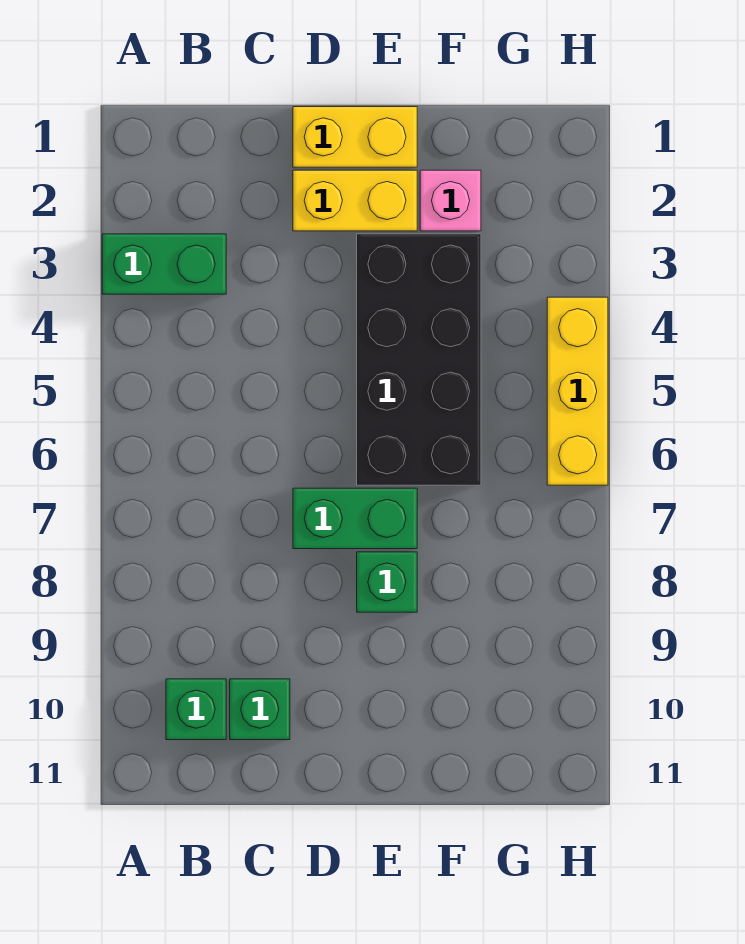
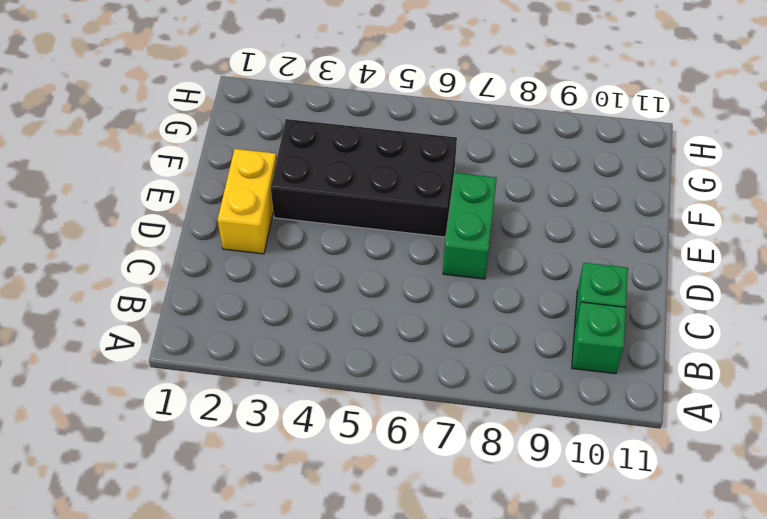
none -> green brick A3:B3 level 1
none -> yellow brick D1:E1 level 1

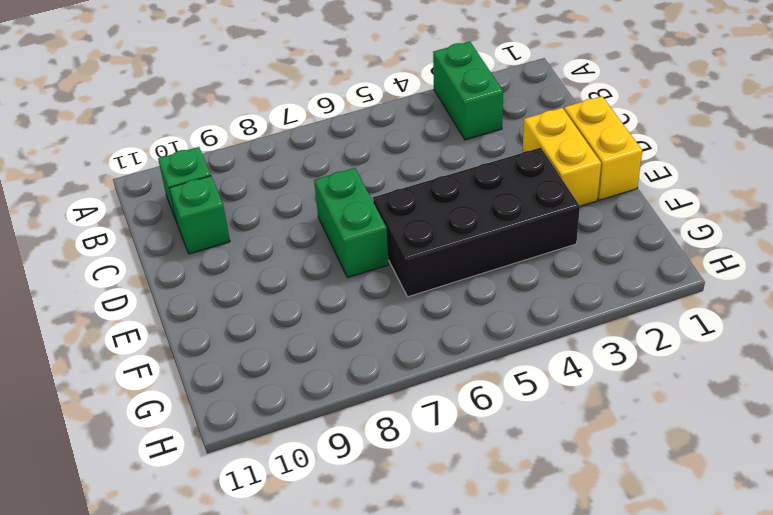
none -> green brick E8 level 1
none -> pink brick F2 level 1

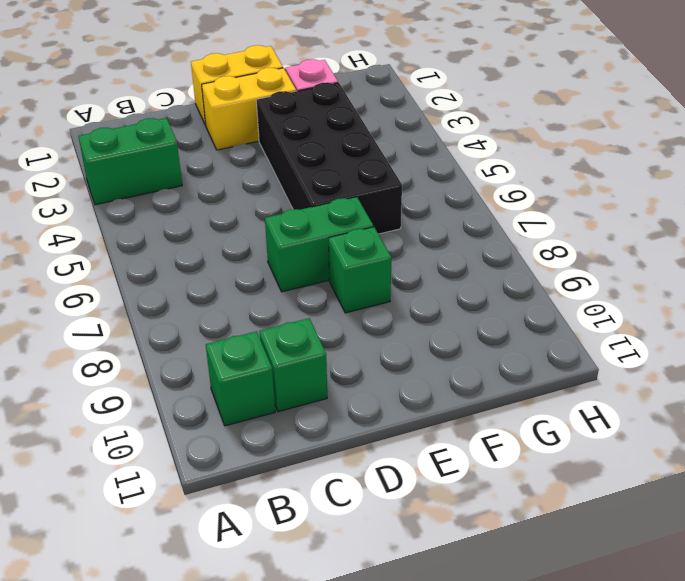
none -> yellow brick H4:H6 level 1

